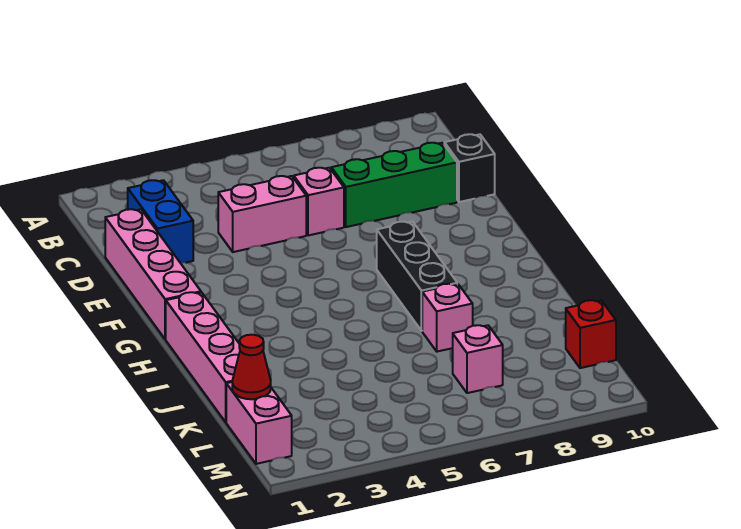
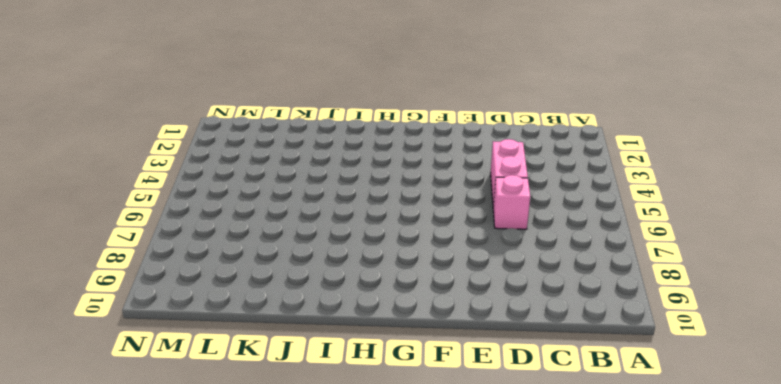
none -> blue brick C2:D2 level 1
none -> pink brick D1:G1 level 1
none -> green brick D7:D9 level 1

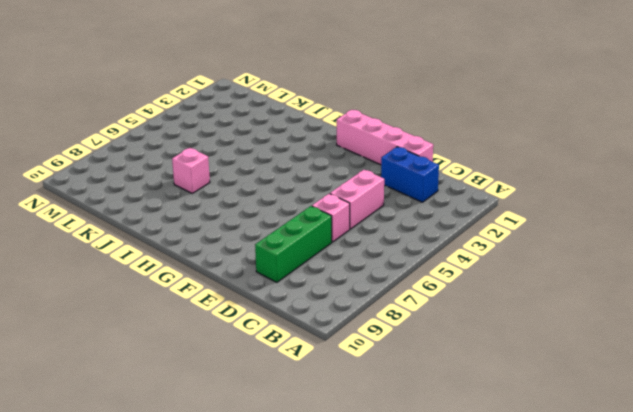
none -> black brick D10 level 1
none -> black brick G7:I7 level 1
none -> pink brick H1:K1 level 1

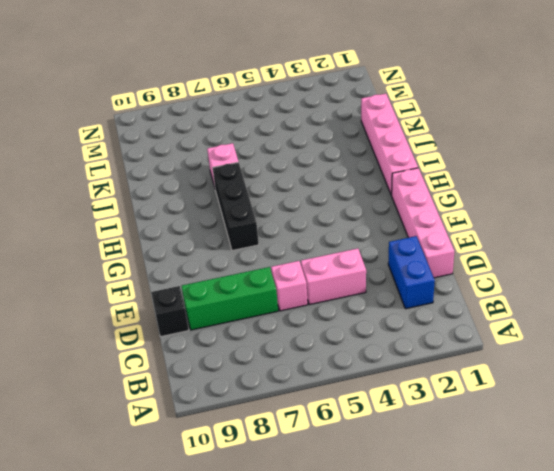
none -> pink brick L1:M1 level 1
none -> pink brick L7 level 1
none -> red brick L10 level 1

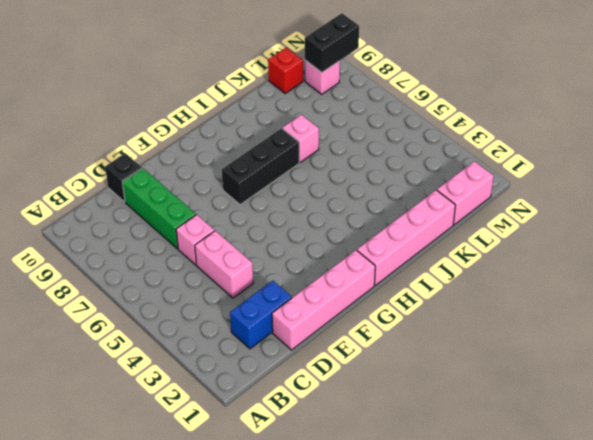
pink brick M9 level 1 -> pink brick L7 level 1
black brick M9:N9 level 2 -> none
none -> red cone L1 level 2

